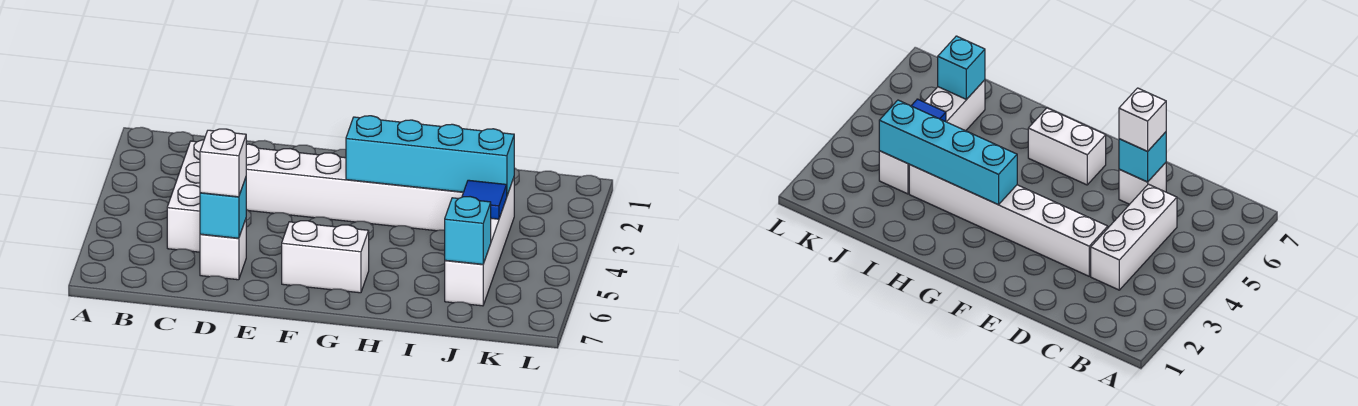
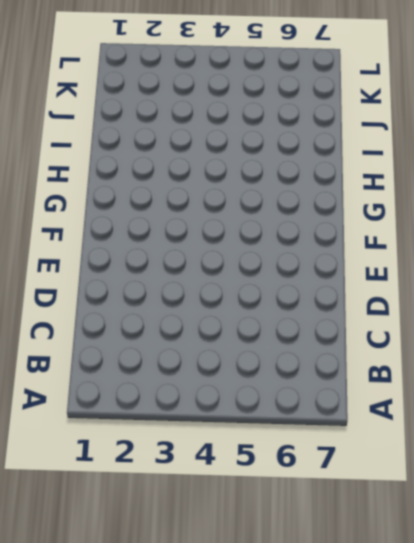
none -> white brick C3:C5 level 1
none -> white brick D3:I3 level 1

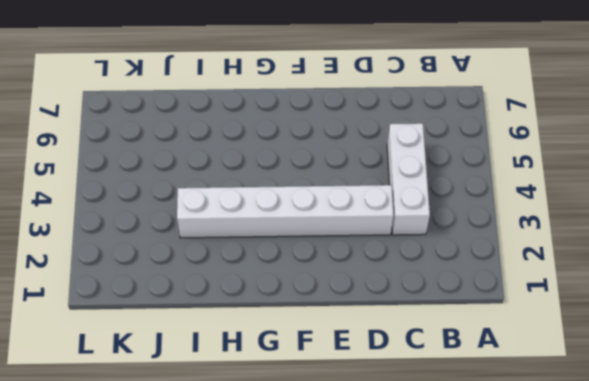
none -> white brick D6 level 1
none -> white brick F6:G6 level 1

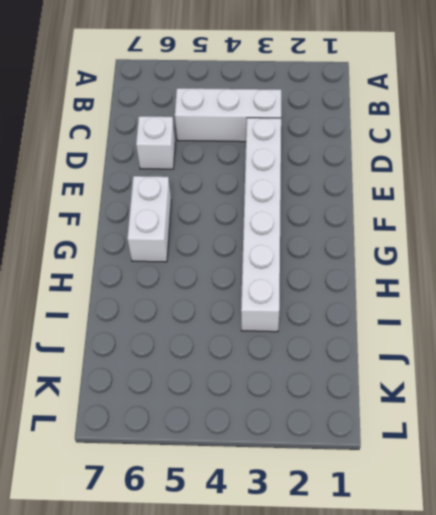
none -> white brick J3:J6 level 1
none -> cyan brick D6 level 2

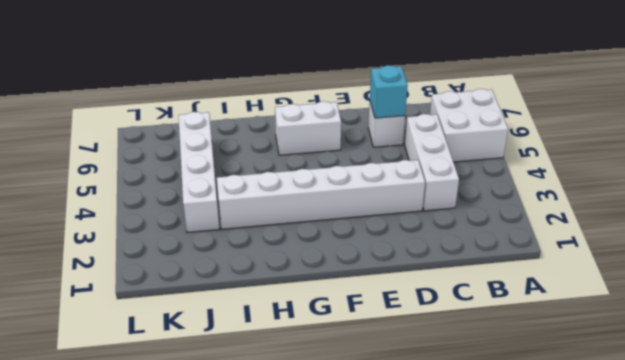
white brick A5:B6 level 1 -> none
none -> cyan brick G3:J3 level 2
none -> blue tile J4 level 2

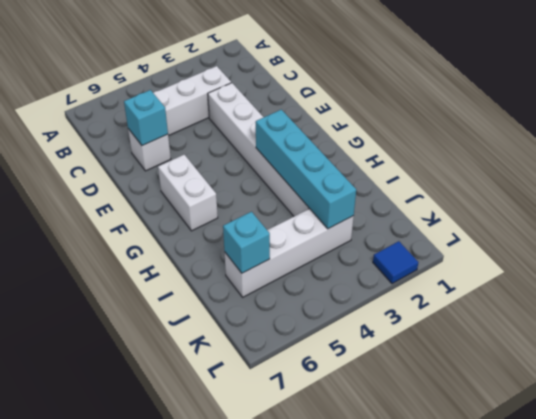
blue tile L2 level 1 -> blue tile J4 level 2
none -> white brick D6 level 3

